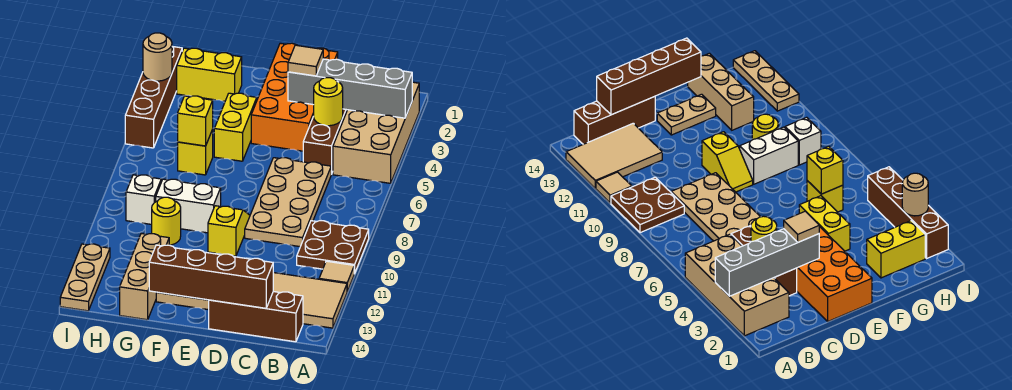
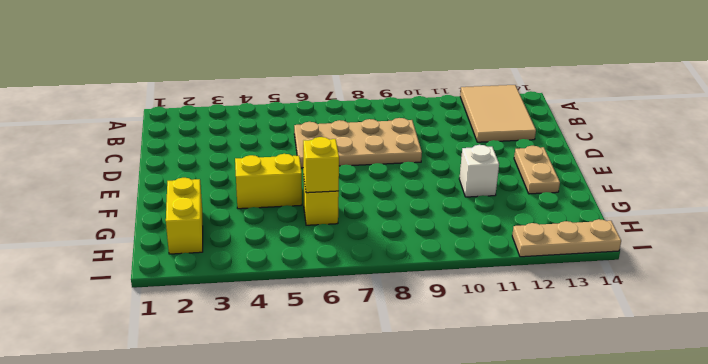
white brick F11 level 1 -> white brick H9 level 1
none -> tan brick A2:B5 level 1
none -> brown plate A9:B10 level 1
none -> tan tile A11 level 1

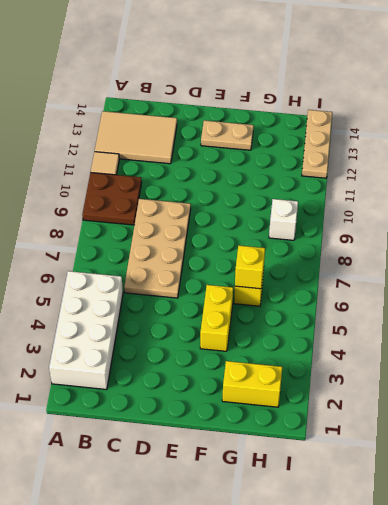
white brick A2:B5 level 1 -> tan brick A2:B5 level 1
none -> brown brick B14:D14 level 1
none -> brown brick C3:C5 level 1
none -> orange brick D1:E4 level 1

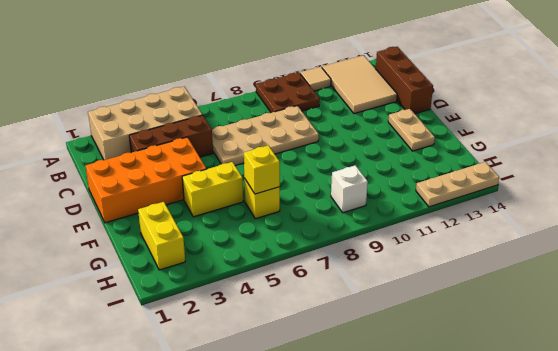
none -> yellow slope E9:E10 level 1 top 10
none -> white brick F9:G9 level 1
none -> yellow round brick G10 level 1

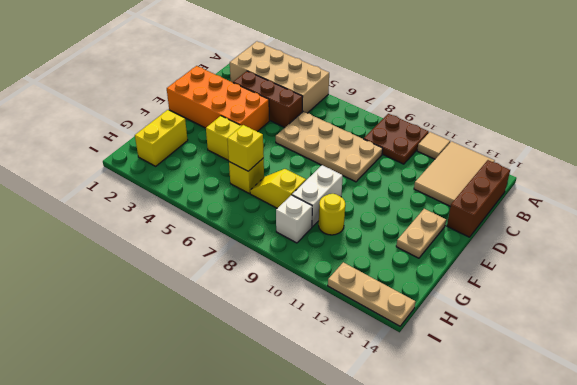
yellow slope G7:G8 level 1 top 8 -> yellow slope E9:E10 level 1 top 10
none -> tan brick G12:G14 level 1
none -> brown brick I2:I5 level 1
none -> grey brick A3:D3 level 2

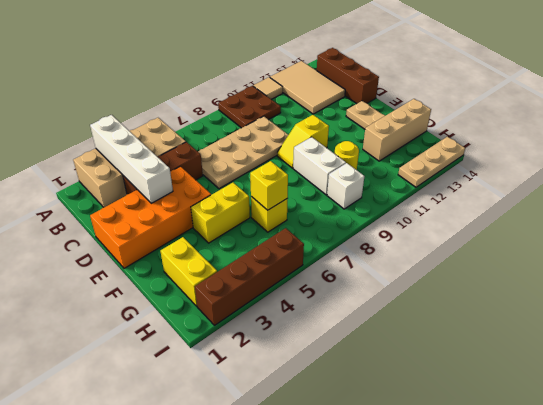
white brick A3:D3 level 2 -> grey brick A3:D3 level 2
none -> yellow round brick C4 level 2
none -> brown brick C14:F14 level 2
none -> tan round brick I3 level 2

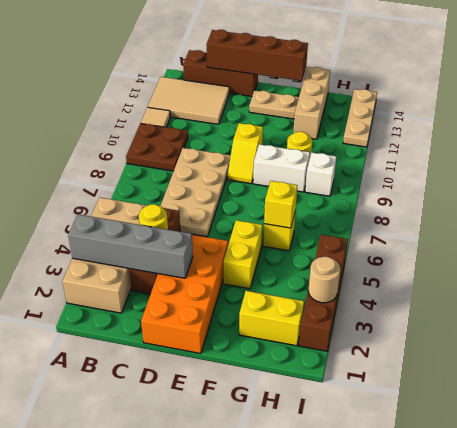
none -> tan tile D3 level 3

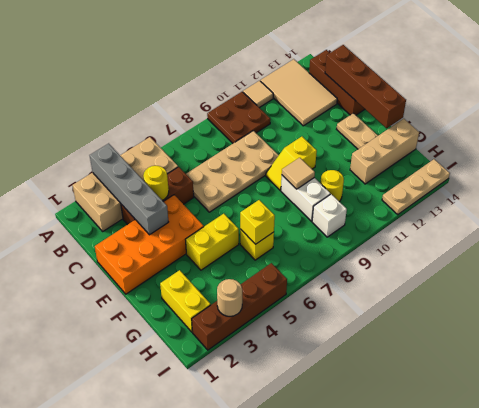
tan tile F9 level 2 -> tan tile D3 level 3

